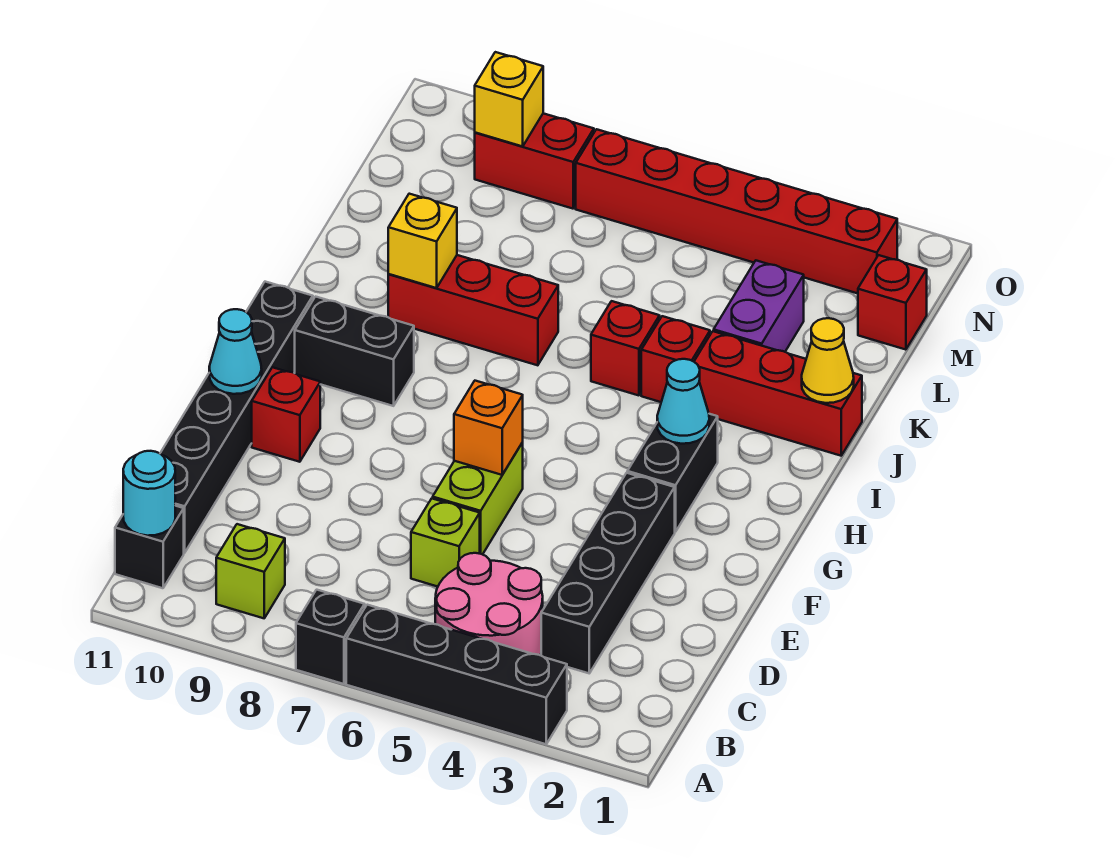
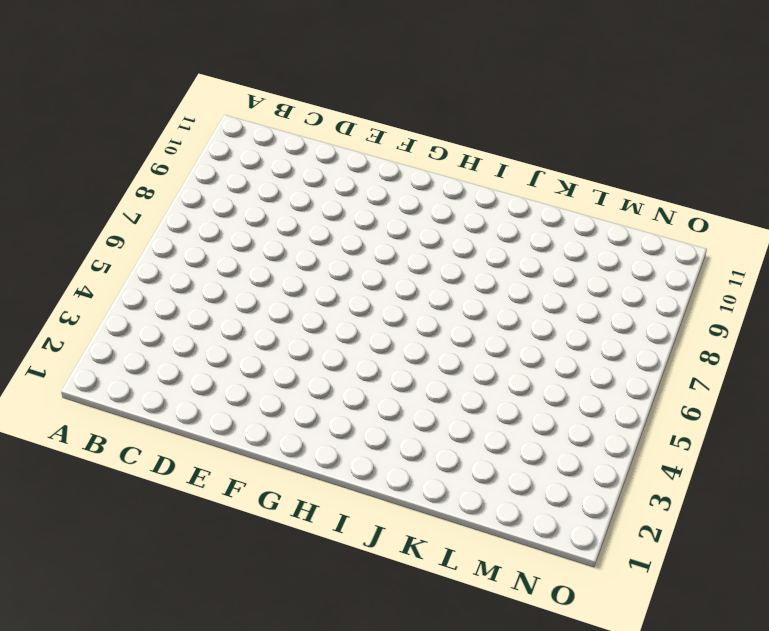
none -> black brick A3:A6 level 1
none -> black brick A7 level 1
none -> pink round brick B4:C5 level 1

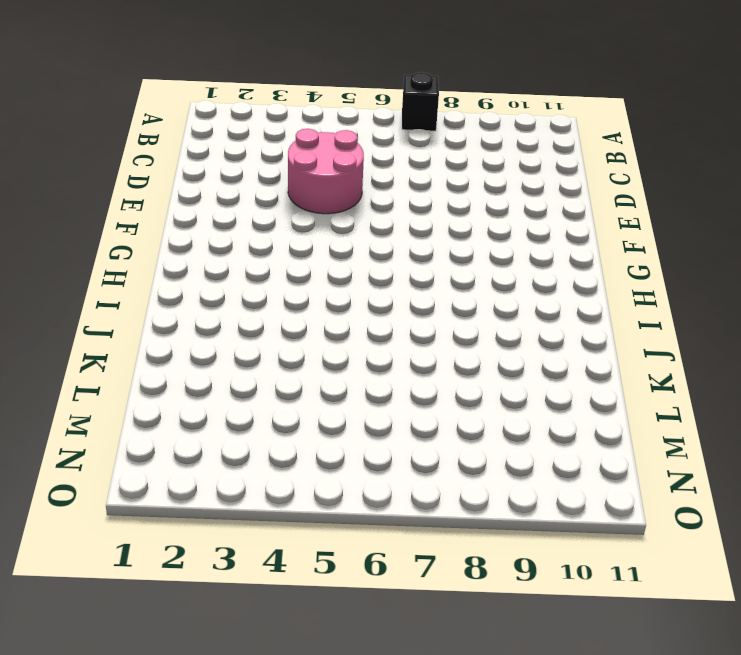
pink round brick D4:E5 level 1 -> pink round brick B4:C5 level 1
none -> black brick A3:A6 level 1
none -> lime brick B9 level 1
none -> black brick B11 level 1

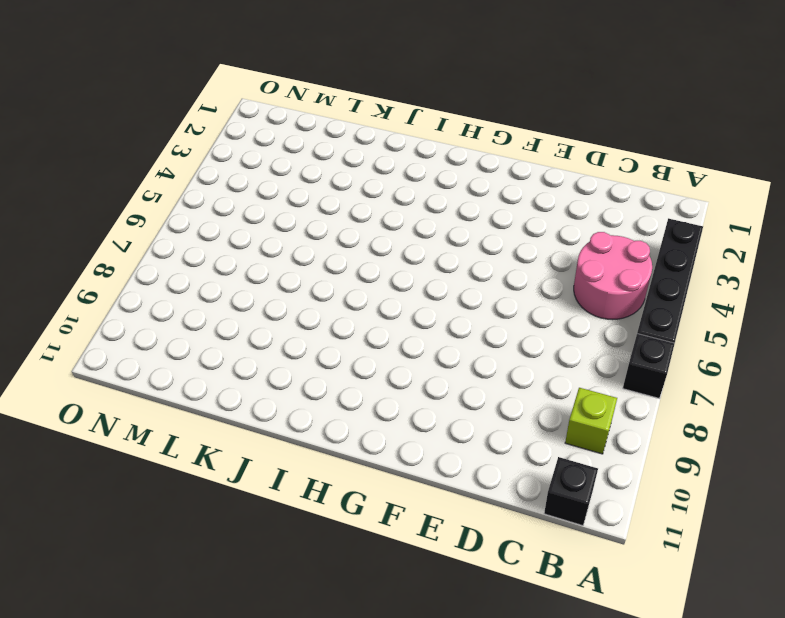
none -> black brick C3:F3 level 1
none -> black brick C11:H11 level 1
none -> lime brick D6 level 1

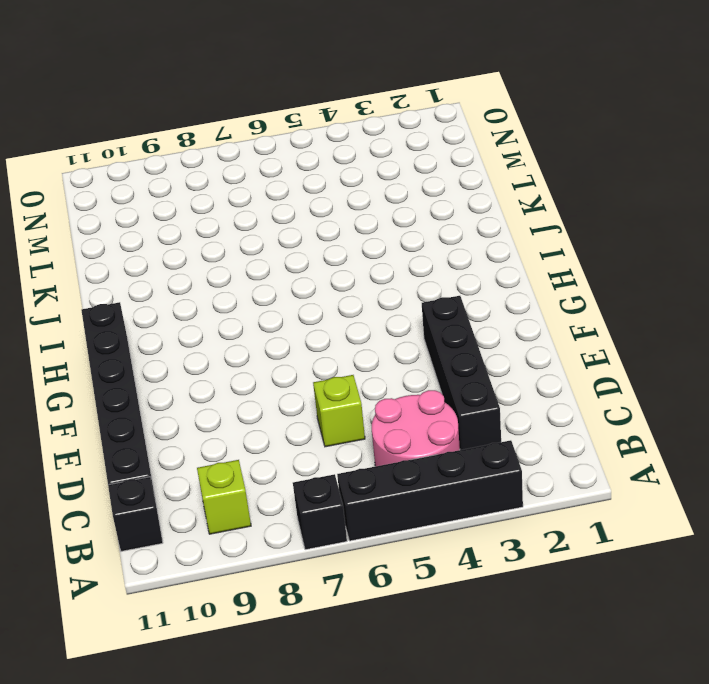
none -> lime brick E6:F6 level 1
none -> red brick F10 level 1
none -> black brick G3:H3 level 1

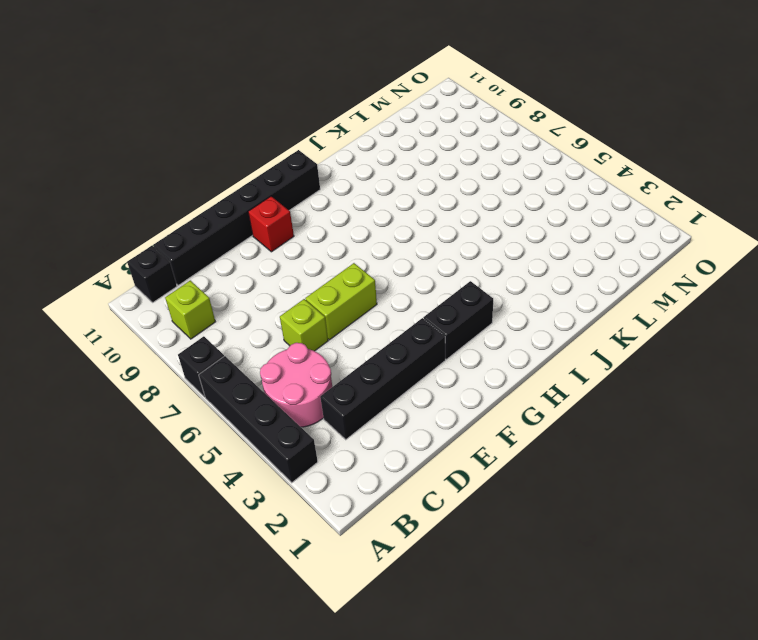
none -> black brick H9:H10 level 1
none -> red brick J1:J3 level 1
none -> red brick J4 level 1

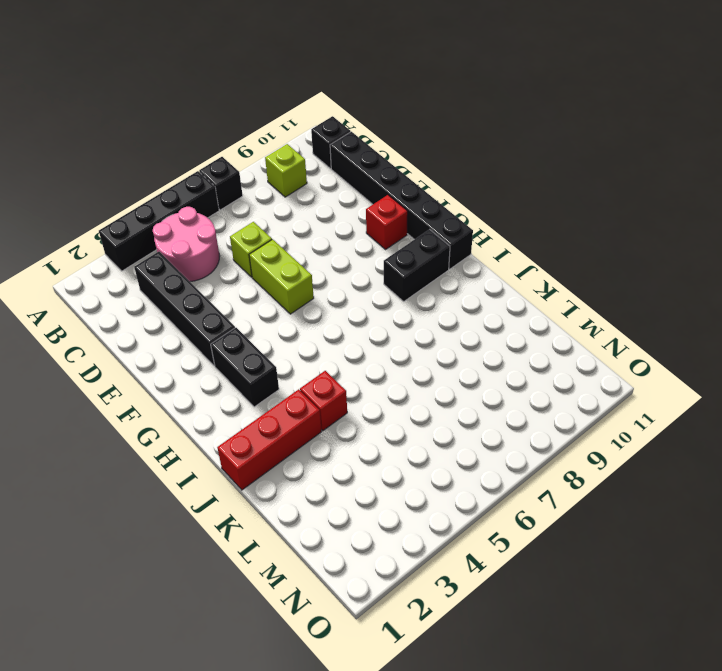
none -> red brick J5 level 1
none -> red brick J7:J9 level 1
none -> purple brick K3:L3 level 1

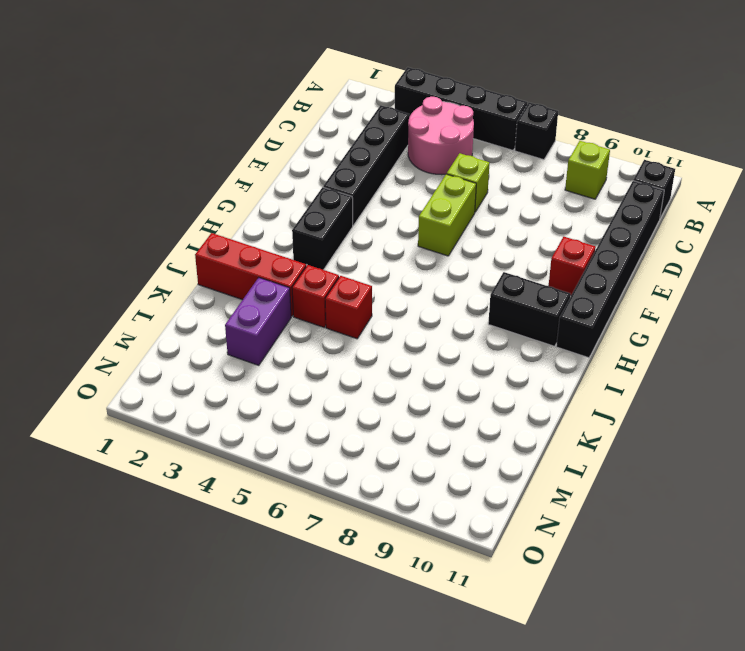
none -> red brick J7:J9 level 1
none -> red brick M1 level 1
none -> red brick N2:N7 level 1

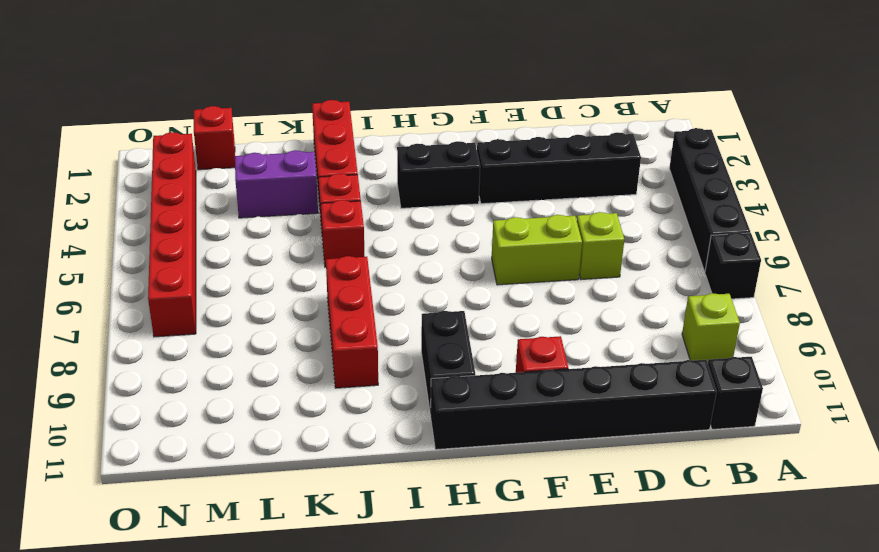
none -> pink round brick B4:C5 level 1
none -> red brick N8:N9 level 1
none -> cyan round brick B11 level 2

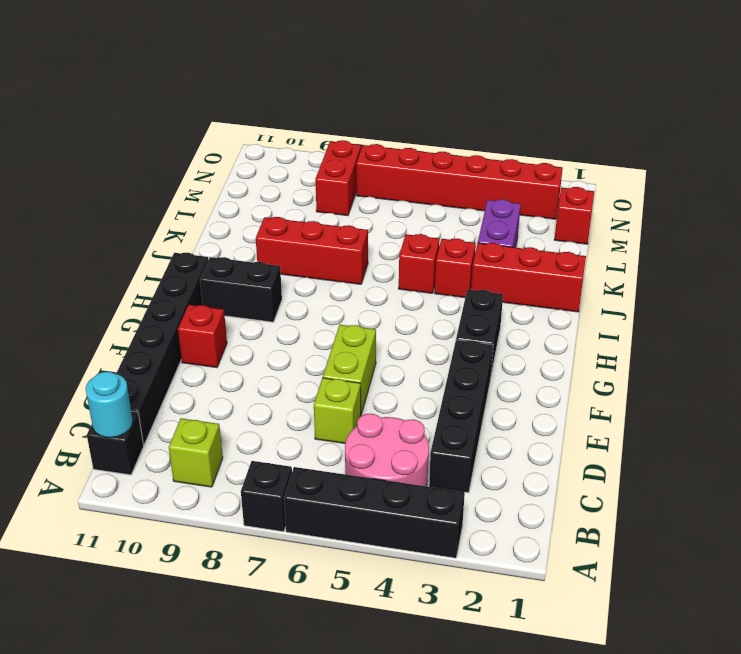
red brick M8:N8 level 1 -> red brick N8:N9 level 1
none -> orange brick F6 level 2
none -> cyan cone F11 level 2
none -> cyan cone H3 level 2

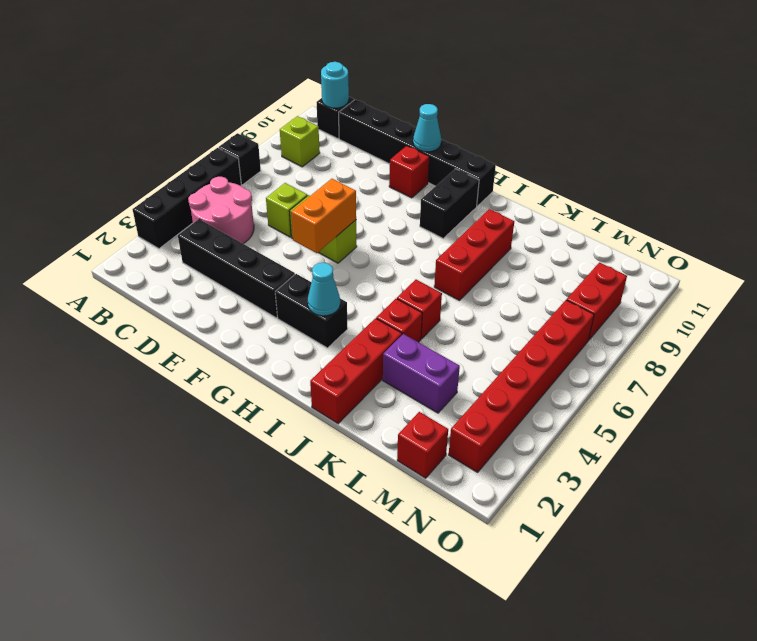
orange brick F5:F6 level 2 -> orange brick F6 level 2
none -> yellow cone J1 level 2
none -> yellow brick J9 level 2
none -> yellow brick N9 level 2

